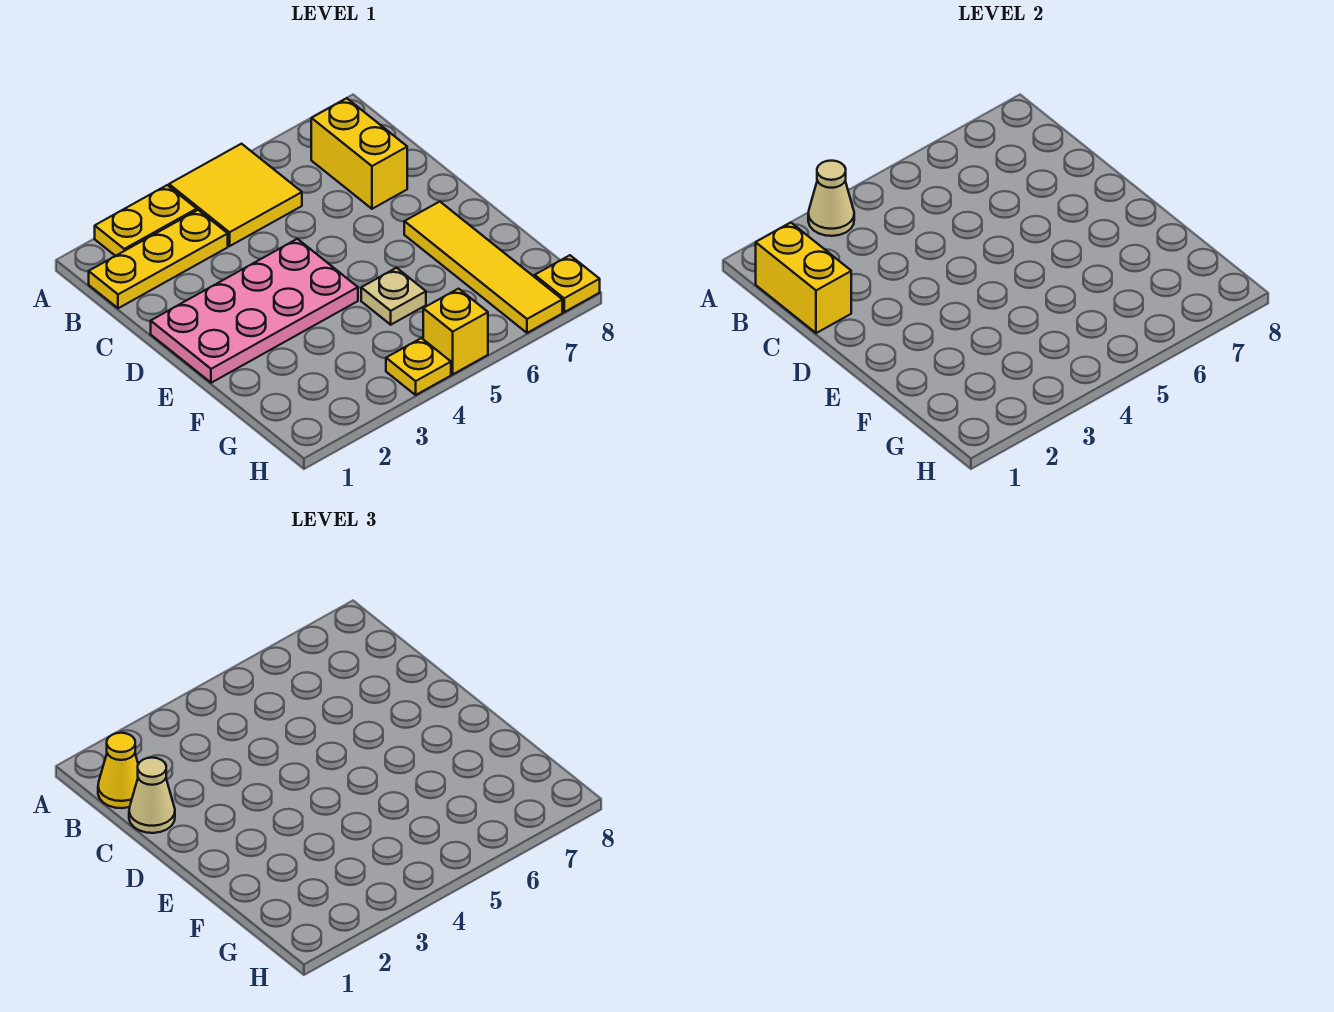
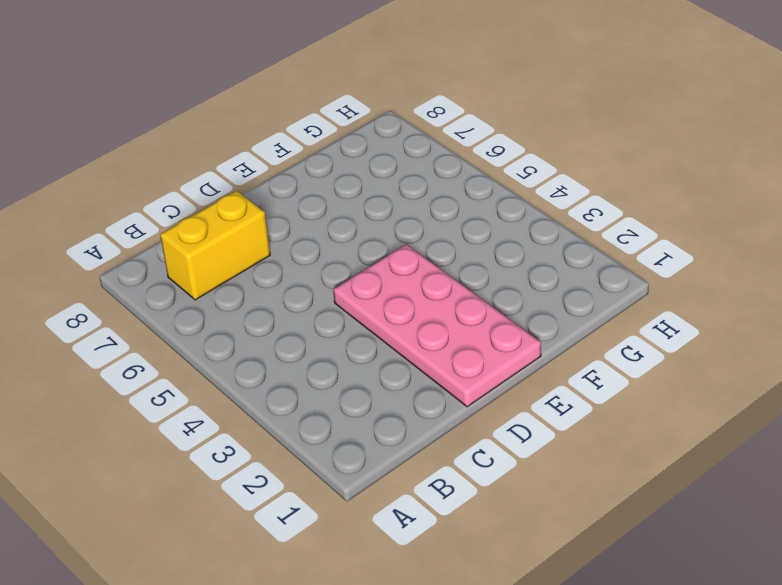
none -> yellow plate A2:A3 level 1
none -> yellow tile A4:B5 level 1
none -> yellow plate B1:B3 level 1

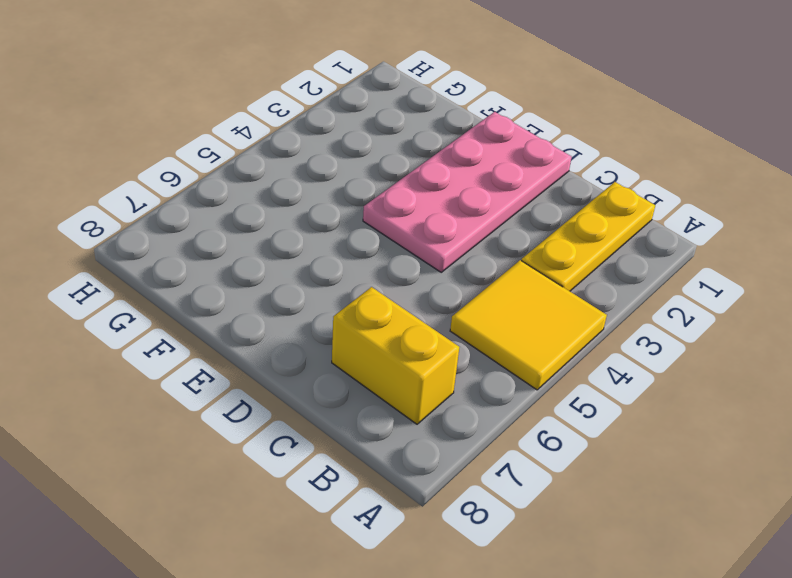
none -> yellow plate A2:A3 level 1
none -> yellow tile E7:H7 level 1
none -> tan plate F5 level 1

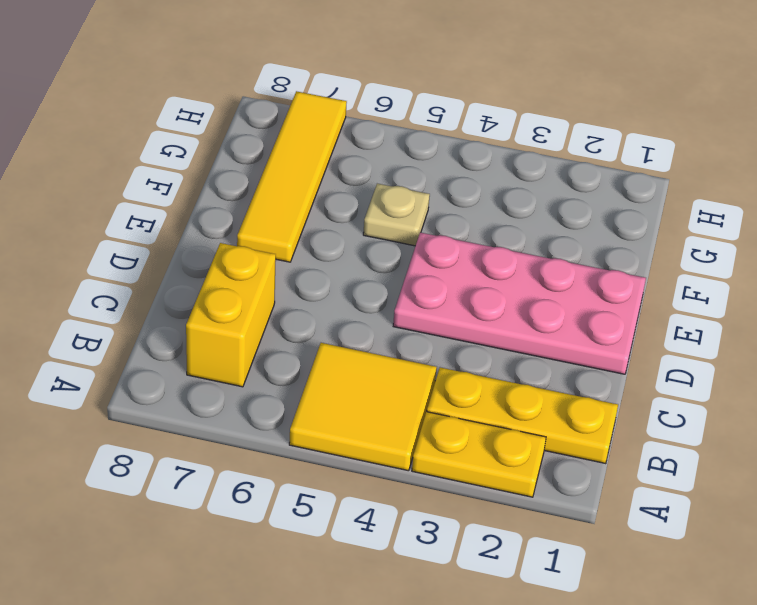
none -> yellow plate H4 level 1
none -> yellow brick H5 level 1
none -> yellow plate H8 level 1

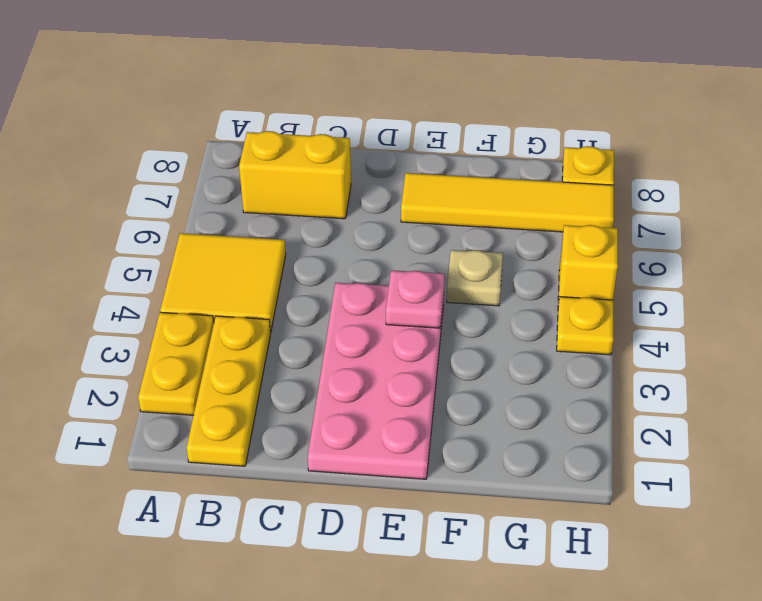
pink plate E4 level 2 -> none
none -> tan cone A3 level 2
none -> yellow brick B1:C1 level 2
none -> yellow cone B1 level 3

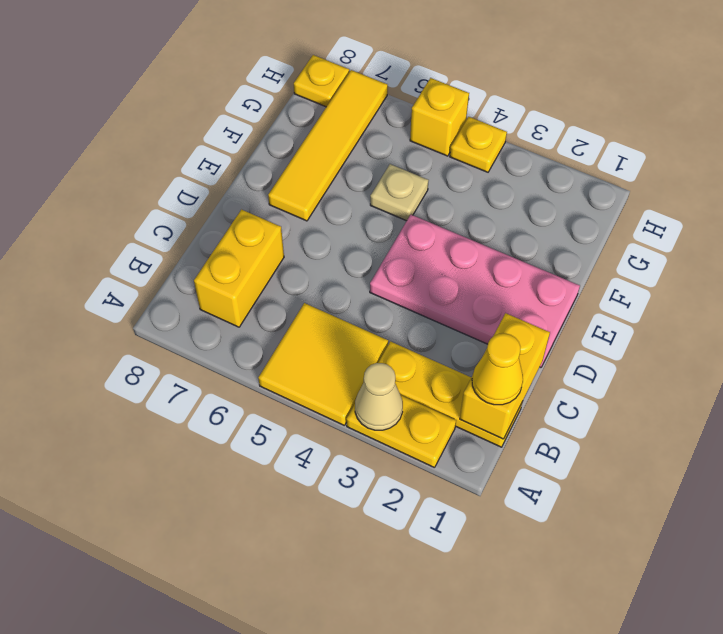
none -> tan cone C1 level 3

